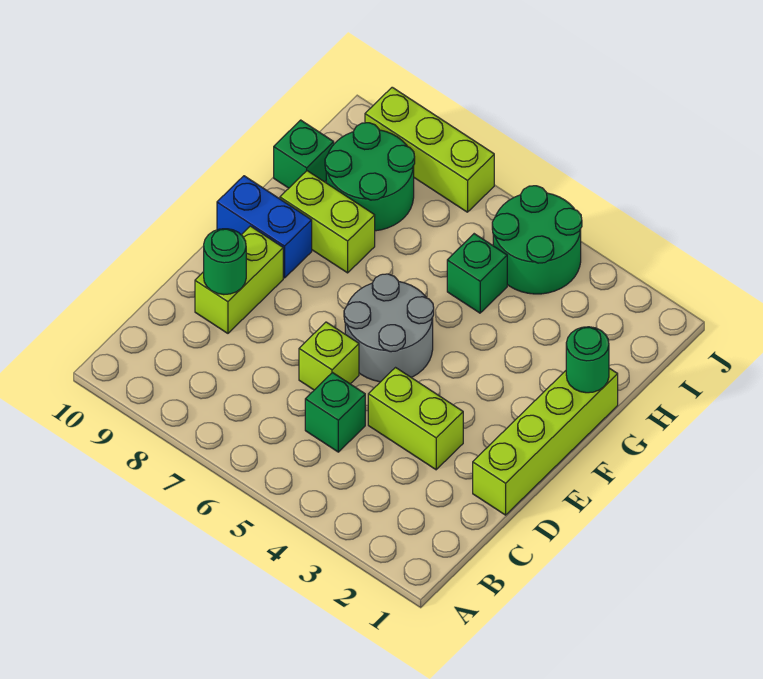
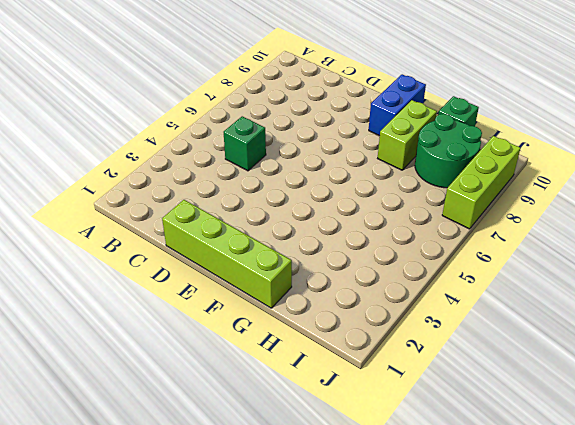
none -> lime brick D3:D4 level 1
none -> lime brick D6 level 1
none -> lime brick D9:E9 level 1

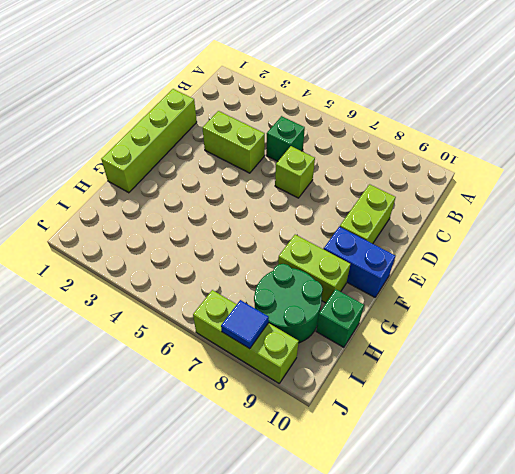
blue tile J8 level 2 -> none
none -> grey round brick E5:F6 level 1
none -> green brick H5 level 1
none -> green round brick I4:J5 level 1

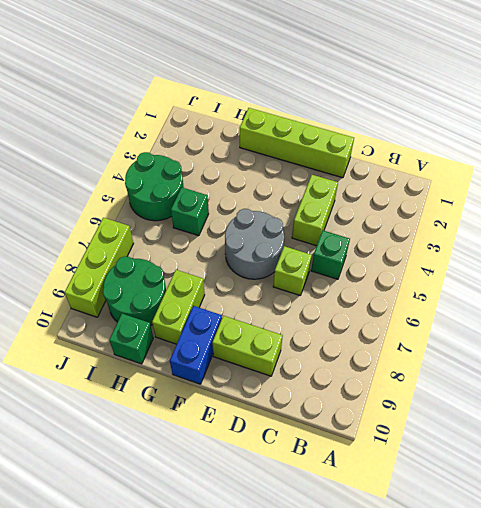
none -> green round brick D9 level 2
none -> green round brick G1 level 2

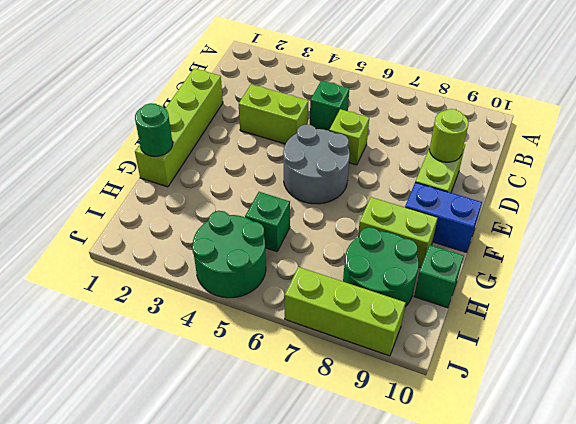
lime round brick D9 level 2 -> green round brick D9 level 2

